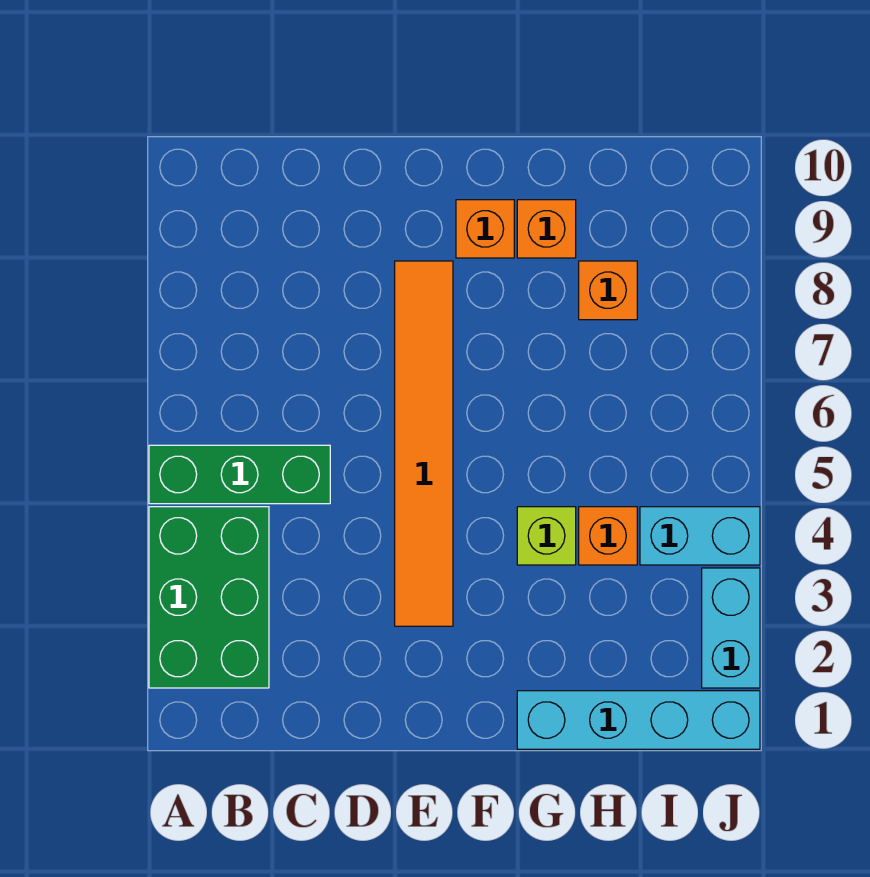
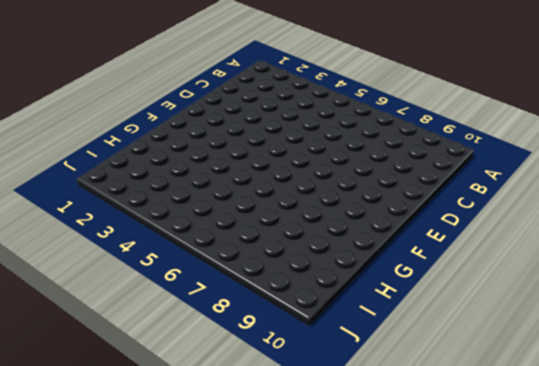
none -> green brick A2:B4 level 1
none -> green brick A5:C5 level 1

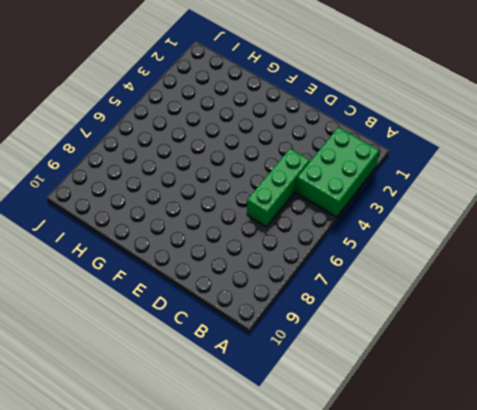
green brick C4:C6 level 1 -> green brick A5:C5 level 1
none -> orange tile E3:E8 level 1
none -> orange brick F9 level 1

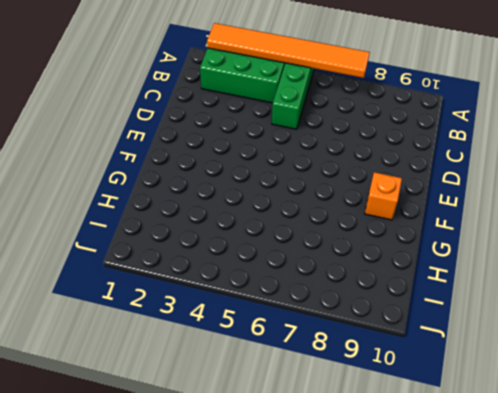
orange tile A2:A7 level 2 -> orange tile E3:E8 level 1
none -> cyan brick G1:J1 level 1
none -> lime brick G4 level 1

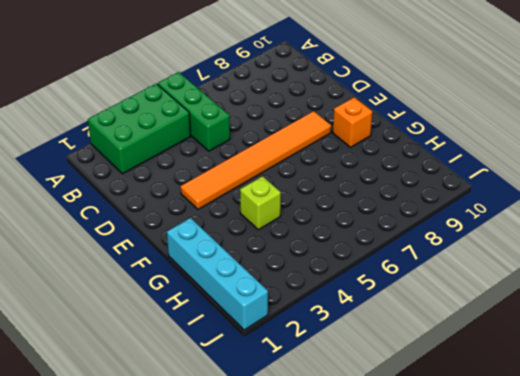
none -> orange brick G9 level 1
none -> orange brick H4 level 1

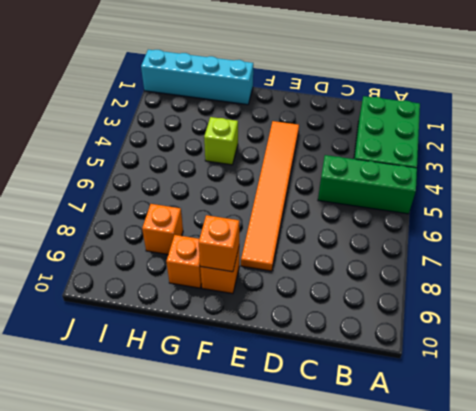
orange brick F9 level 2 -> orange brick H4 level 1
none -> cyan brick I4:J4 level 1
none -> cyan brick J2:J3 level 1

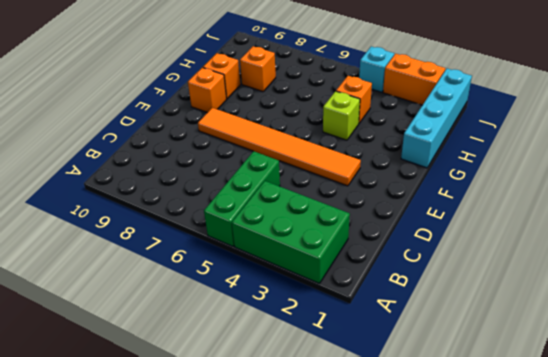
orange brick J2:J3 level 1 -> cyan brick J2:J3 level 1
cyan brick J4 level 1 -> cyan brick I4:J4 level 1

